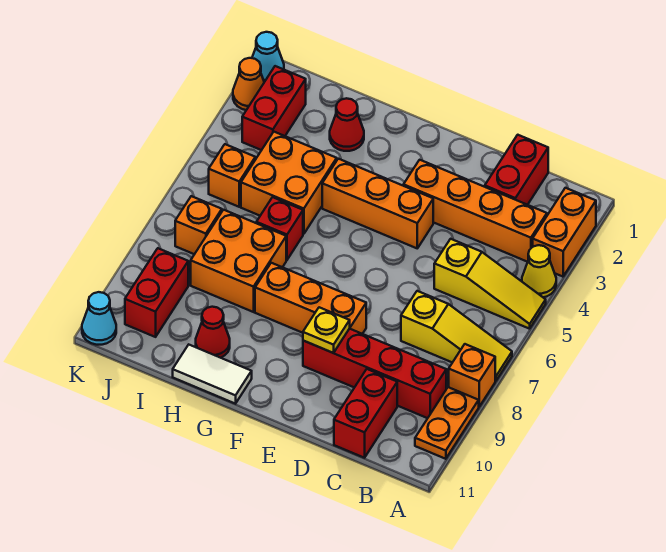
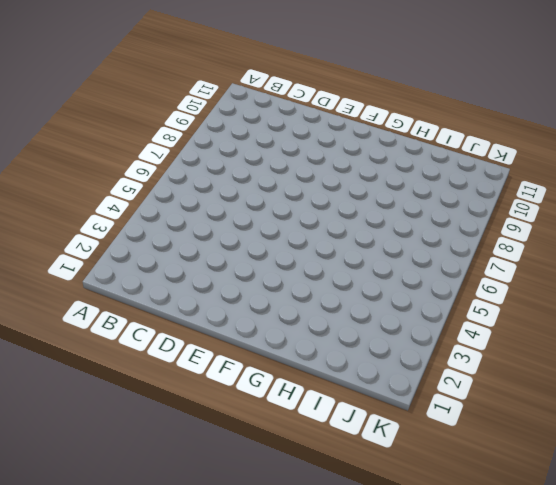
none -> orange brick A2:A3 level 1
none -> yellow cone A4 level 1
none -> yellow slope A5:C5 level 1 top C

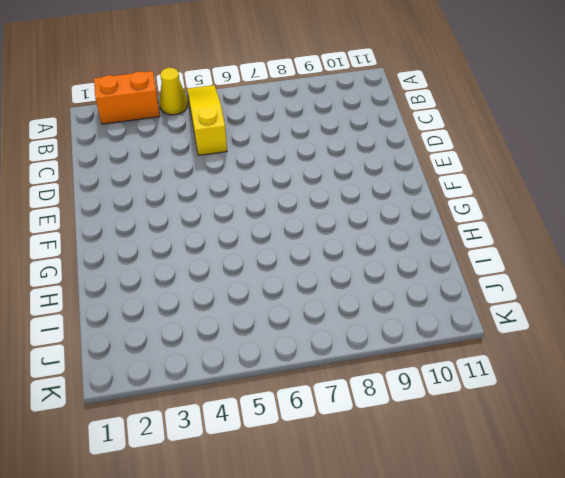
none -> yellow slope A7:C7 level 1 top C
none -> orange brick A8 level 1
none -> orange plate A9:A10 level 1

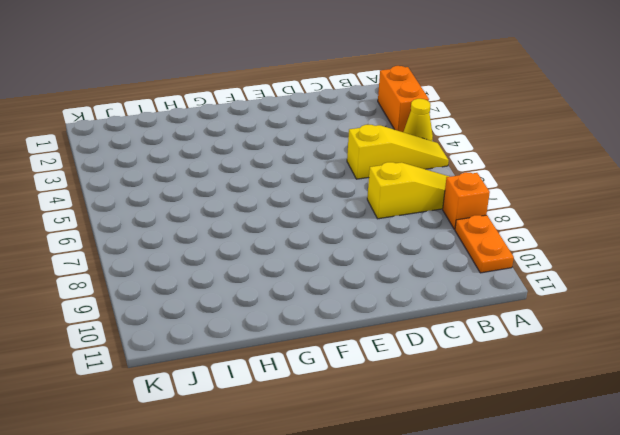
none -> orange brick B3:E3 level 1
none -> red brick B9:E9 level 1
none -> red brick C1:C2 level 1

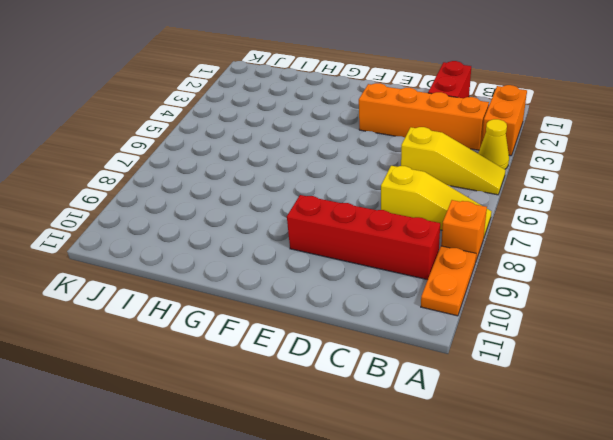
none -> red brick C10:C11 level 1
none -> orange brick E4:G4 level 1
none -> orange brick E8:G8 level 1

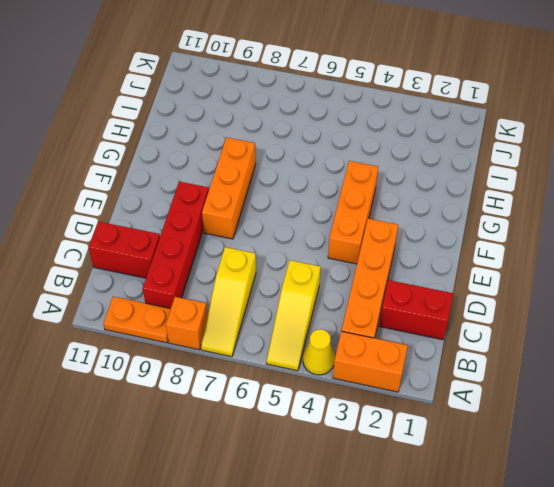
none -> white tile G11:H11 level 1
none -> red cone H2 level 1
none -> orange brick H4:I5 level 1

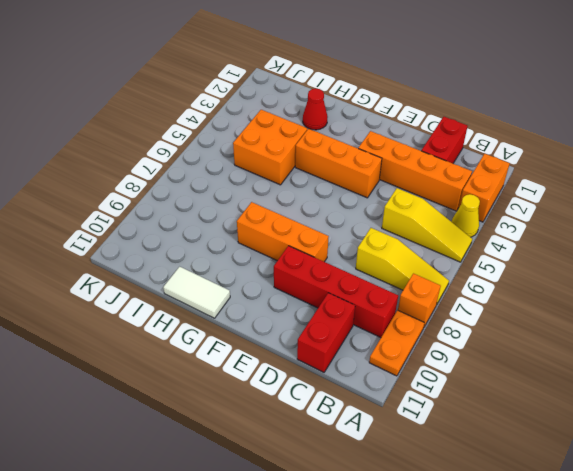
none -> red brick H6 level 1
none -> orange brick H7:I8 level 1
none -> red cone H10 level 1

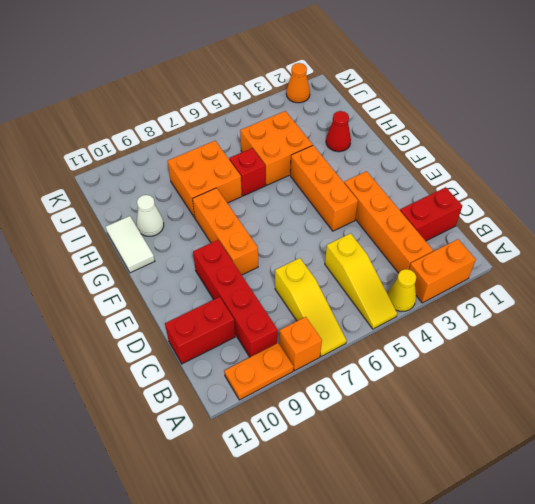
white cone H10 level 1 -> red cone H10 level 1
none -> red brick J2:J3 level 1
none -> orange brick J5 level 1
none -> orange brick J7 level 1

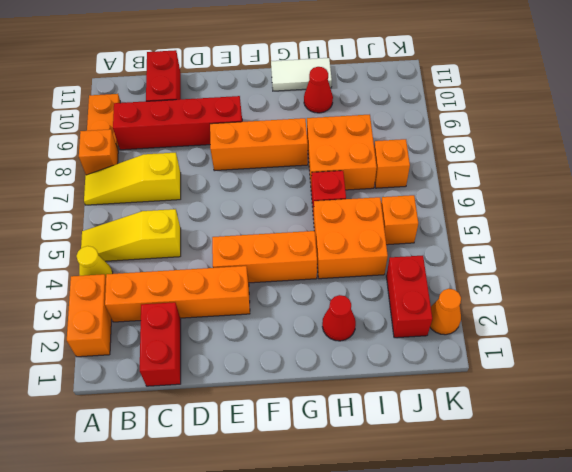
none -> red brick J9:J10 level 1
none -> cyan cone K1 level 1
none -> cyan cone K11 level 1

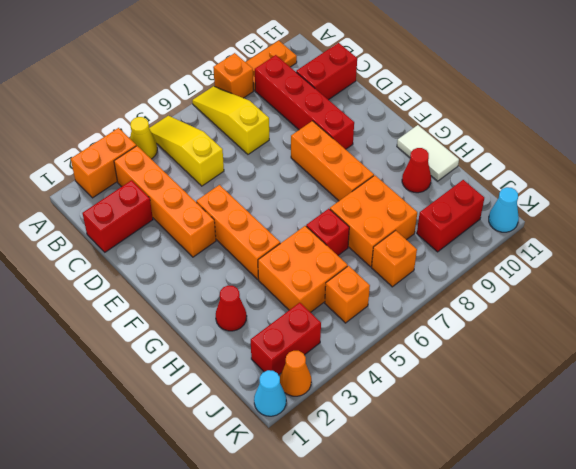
none -> yellow plate E9 level 2

